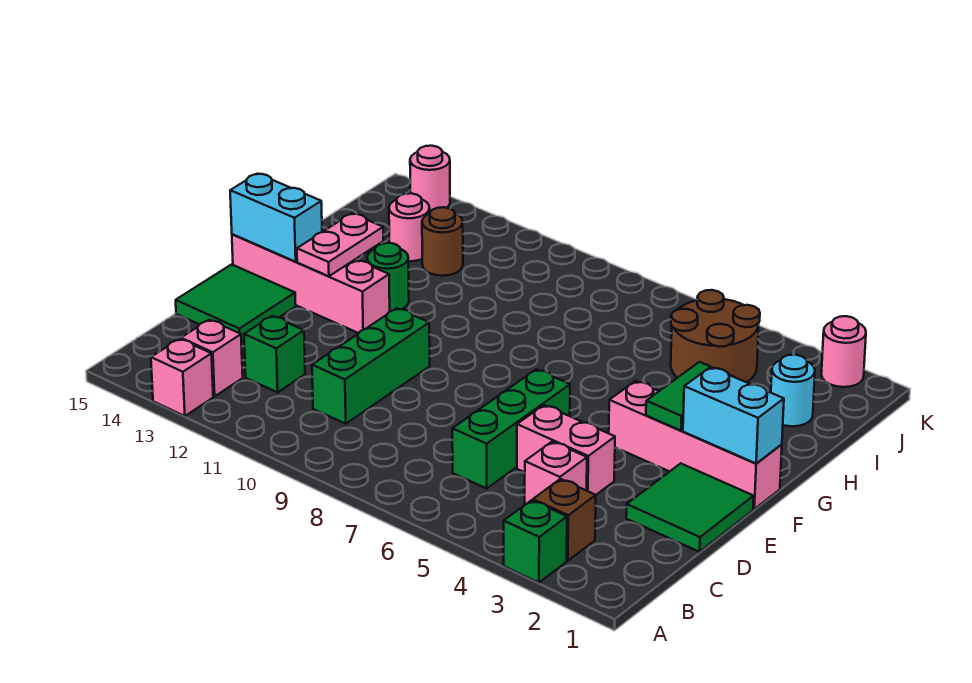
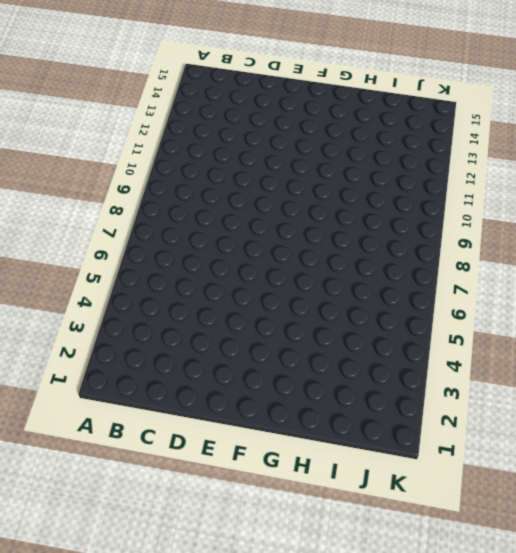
none -> green brick A3 level 1
none -> pink brick A13 level 1
none -> brown brick B3 level 1

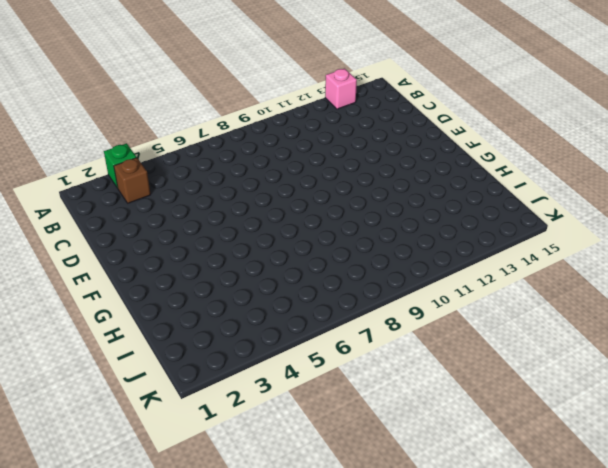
none -> pink brick B13 level 1
none -> pink brick C4 level 1
none -> green brick C6:E6 level 1

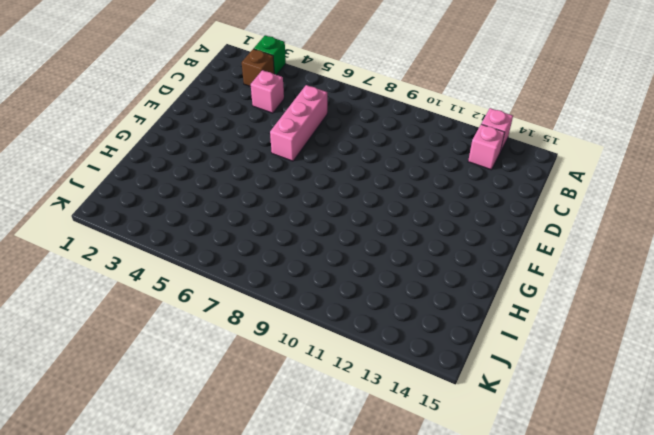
pink brick C6:E6 level 1 -> green brick C6:E6 level 1
none -> green brick C10:E10 level 1
none -> green brick C12 level 1
none -> green tile D1:E2 level 1

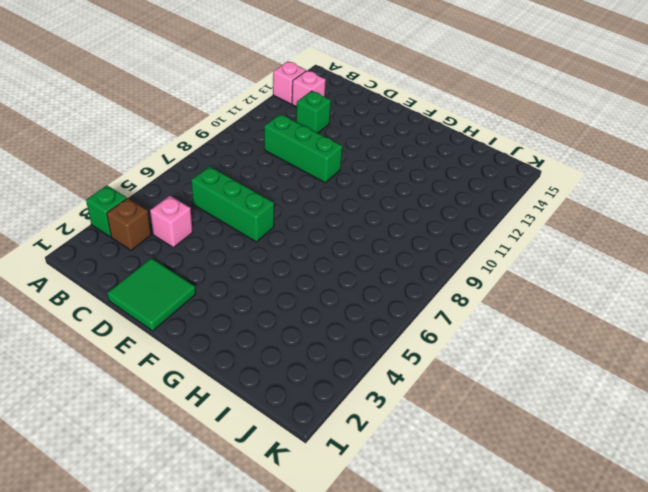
none -> pink brick D4:D5 level 1
none -> green tile D14:E15 level 1
none -> pink brick F1:F4 level 1

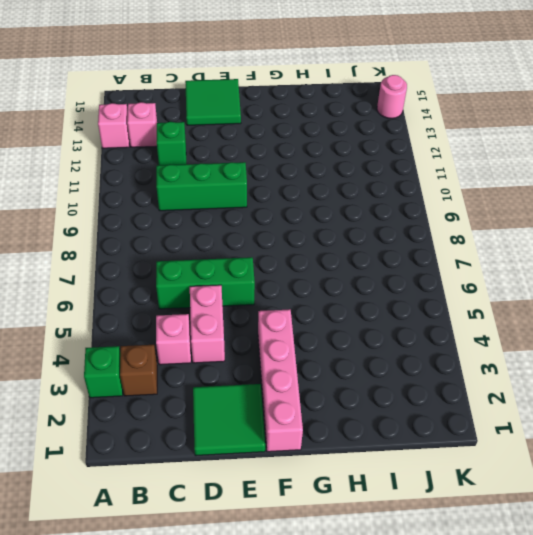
none -> pink brick F12:F15 level 1
none -> green round brick G12 level 1
none -> cyan round brick I2 level 1

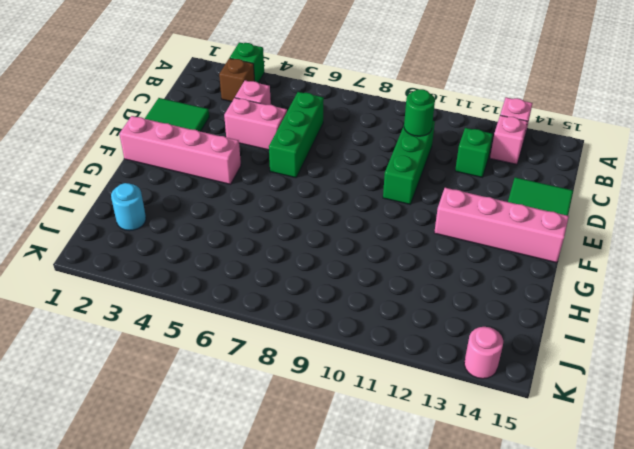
green round brick C10 level 2 -> green round brick G12 level 1
none -> brown round brick I4:J5 level 1
none -> brown round brick I12 level 1
none -> pink round brick I13 level 1

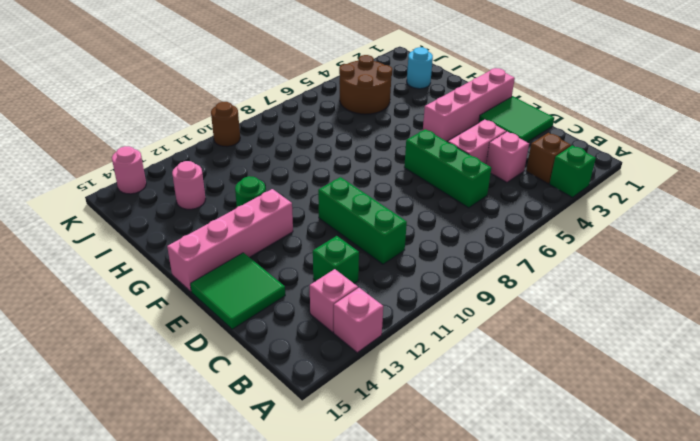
brown round brick K10 level 1 -> brown round brick I12 level 1
none -> pink round brick K2 level 1
none -> cyan brick F1:F2 level 2
none -> green tile F3:G3 level 2

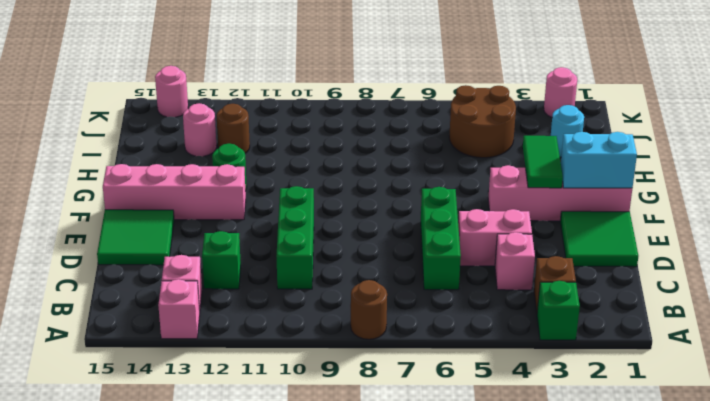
brown round brick A8 level 1 -> none
none -> pink plate F13:G13 level 2
none -> cyan brick F14:F15 level 2

